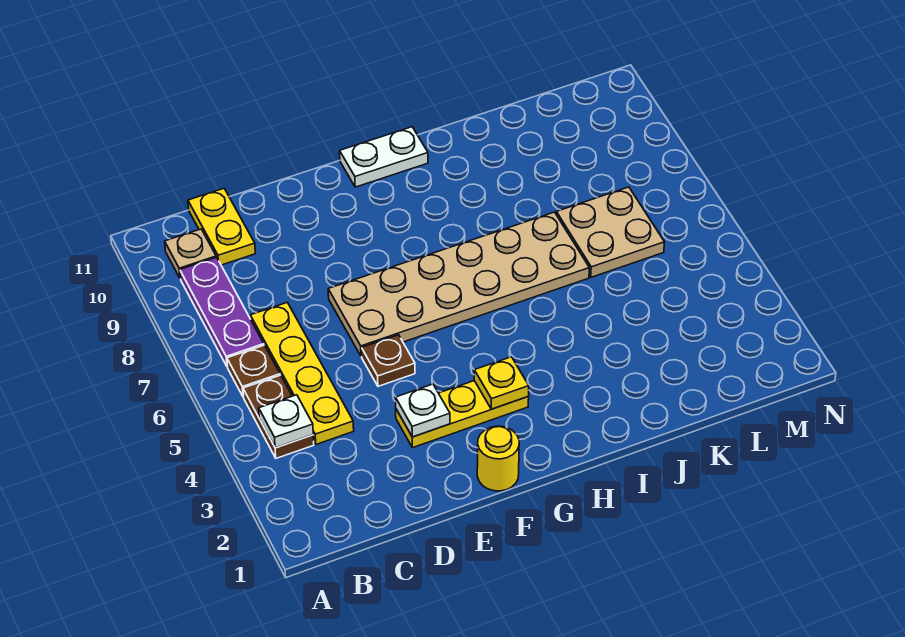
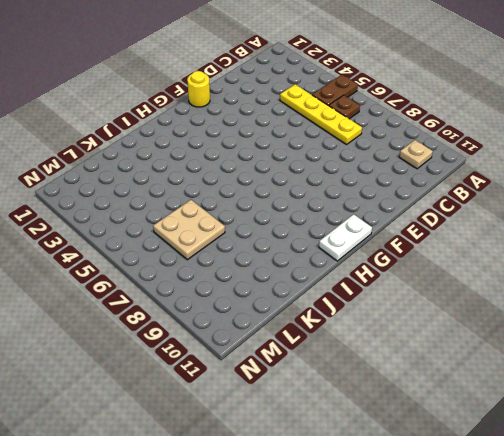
brown plate A5:B5 level 1 -> brown plate B4:B5 level 1
none -> purple plate B7:B9 level 1
none -> yellow plate C10:C11 level 1
none -> yellow plate E3:G3 level 1

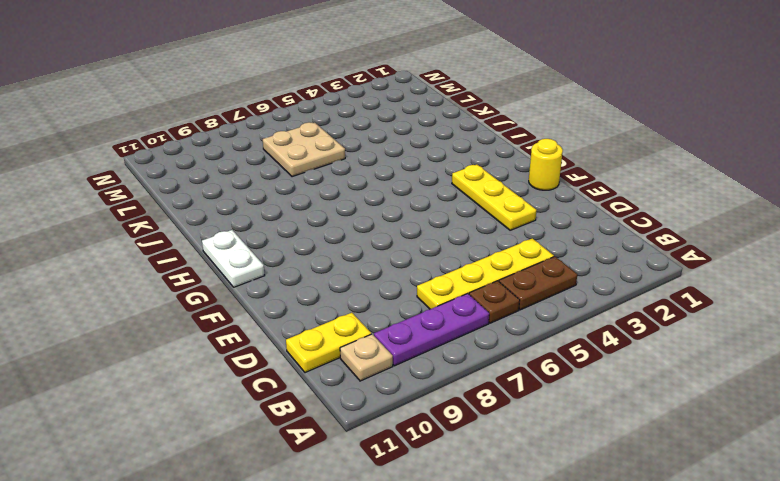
none -> brown plate E5 level 1
none -> tan plate E6:J7 level 1
none -> white plate B4 level 2

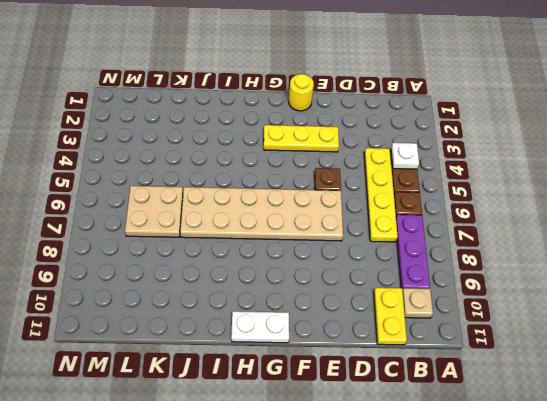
none -> white plate E3 level 2
none -> yellow plate G3 level 2

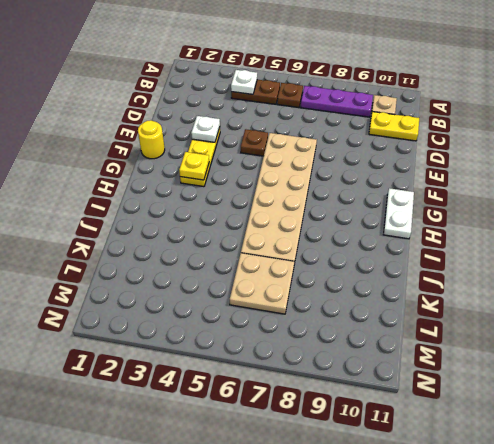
none -> yellow plate C4:C7 level 1

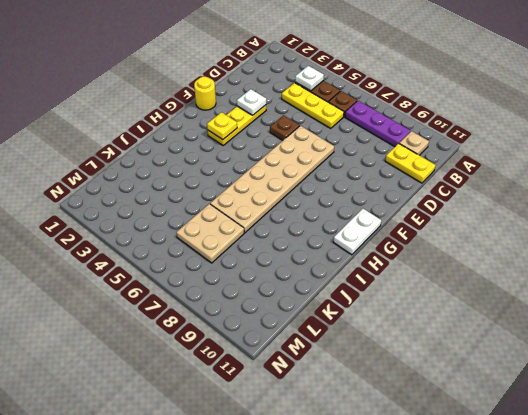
yellow plate C4:C6 level 1 -> yellow plate C4:C7 level 1

